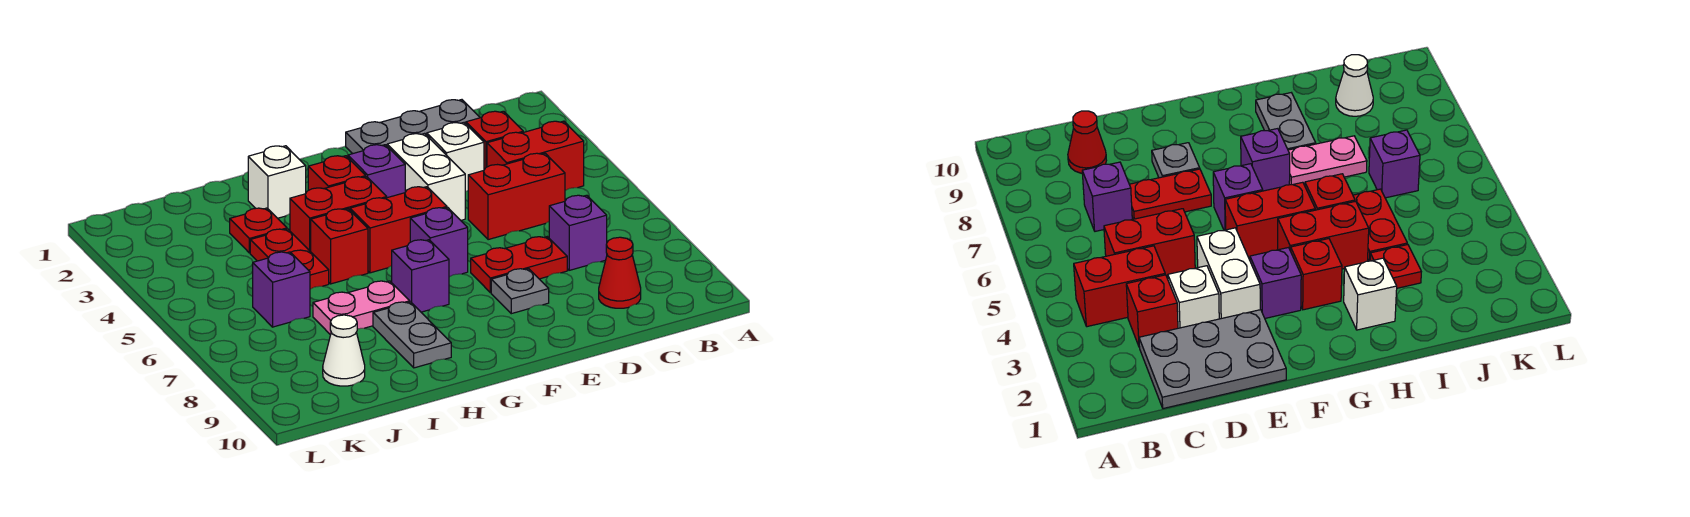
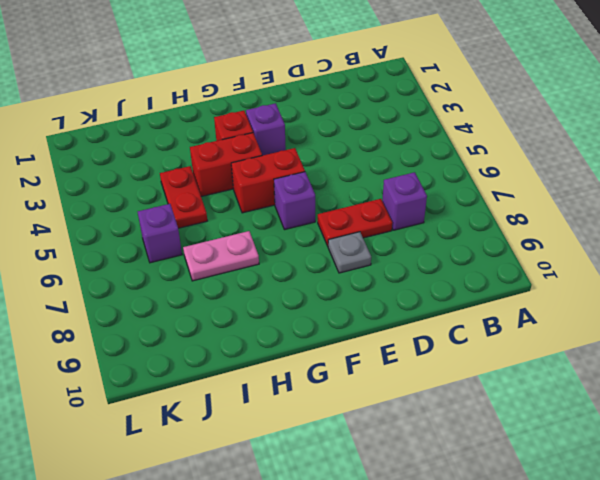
none -> red brick B4:C4 level 1
none -> grey plate C1:E2 level 1
none -> red brick C3 level 1

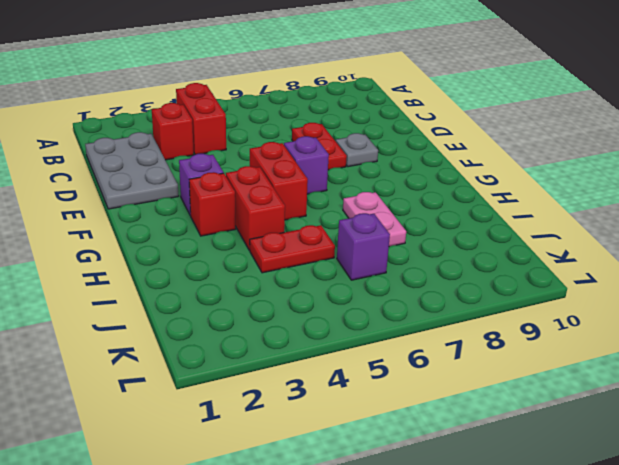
none -> red brick C5:D5 level 1
none -> purple brick C7 level 1
none -> red cone C9 level 1

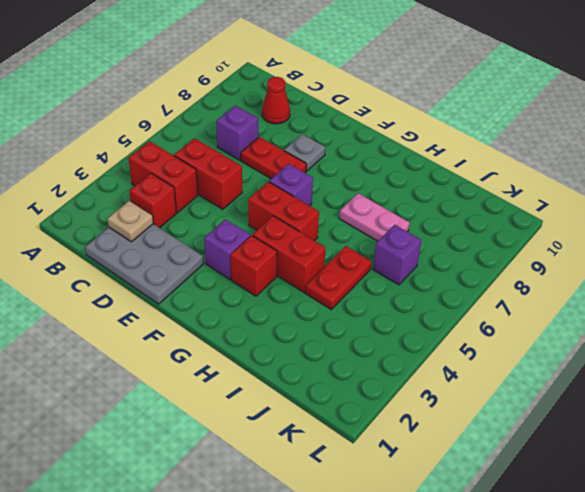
tan plate C2 level 2 -> none
none -> white brick D3 level 1
none -> white brick E3:E4 level 1
none -> purple brick G7 level 1

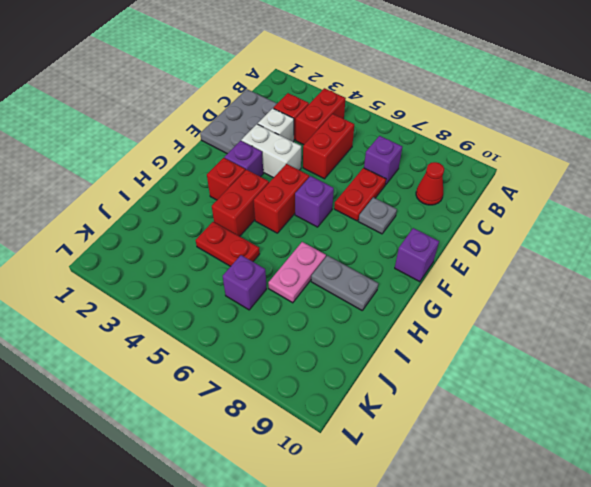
purple brick F10 level 1 -> purple brick G7 level 1
none -> white brick H2 level 1
none -> red brick H5 level 1
none -> red plate I3 level 1

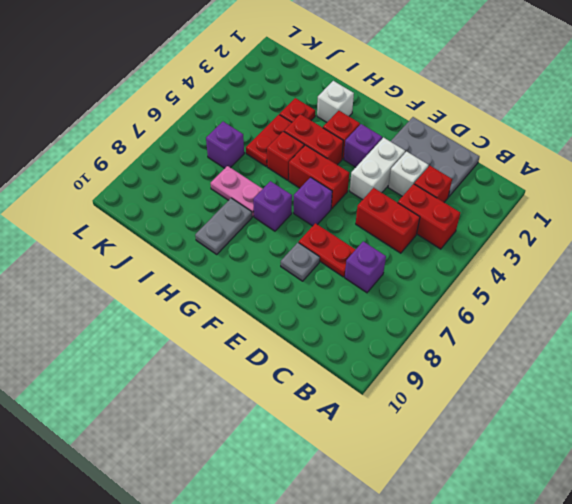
none -> red cone C9 level 1
none -> white cone J9 level 1

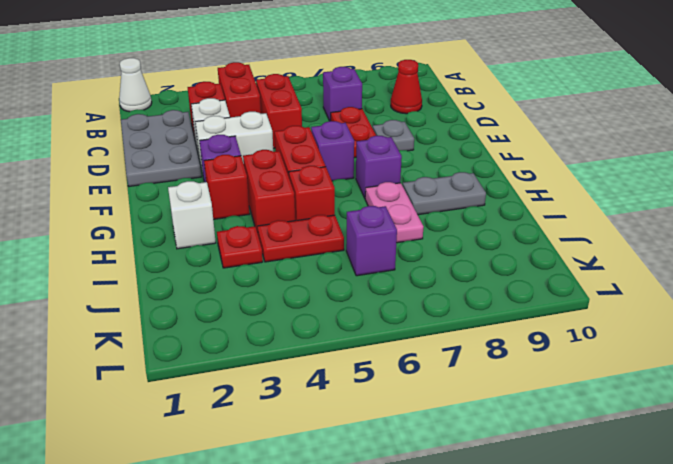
white cone A1 level 1 -> white cone J9 level 1

